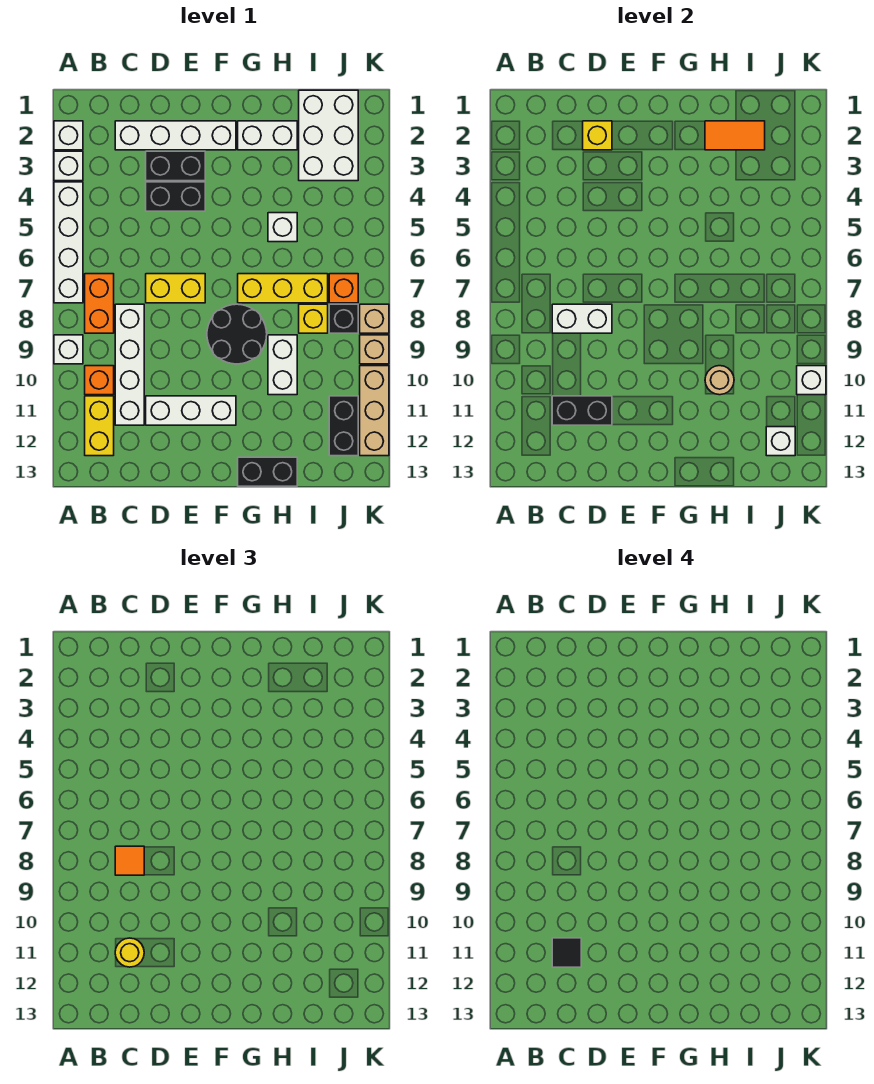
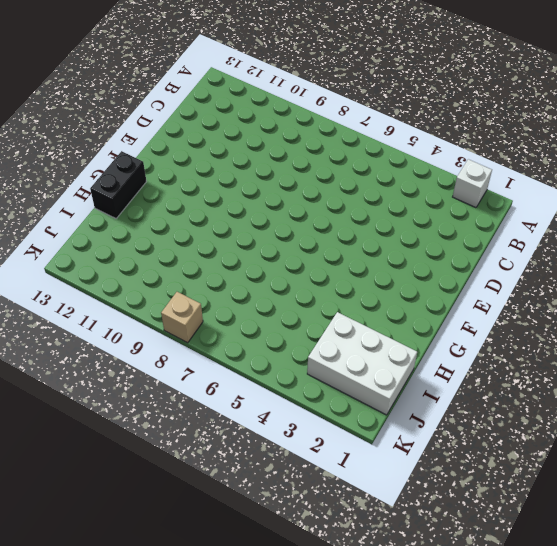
none -> white brick A3 level 1
none -> white brick A4:A7 level 1
none -> white brick A9 level 1
none -> orange brick B7:B8 level 1

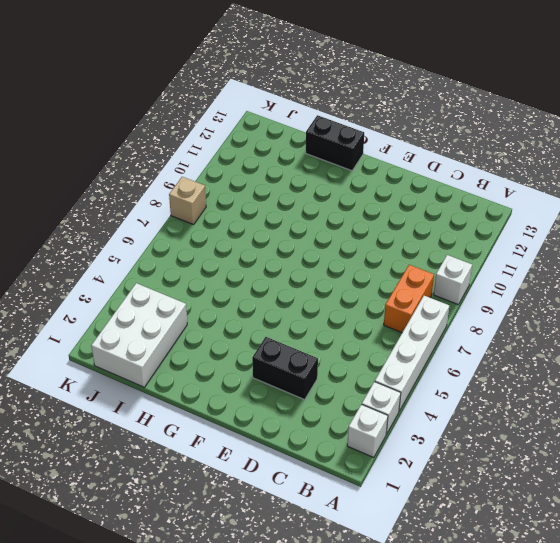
none -> orange brick B10 level 1
none -> yellow brick B11:B12 level 1
none -> white brick C2:F2 level 1
none -> white brick C8:C11 level 1

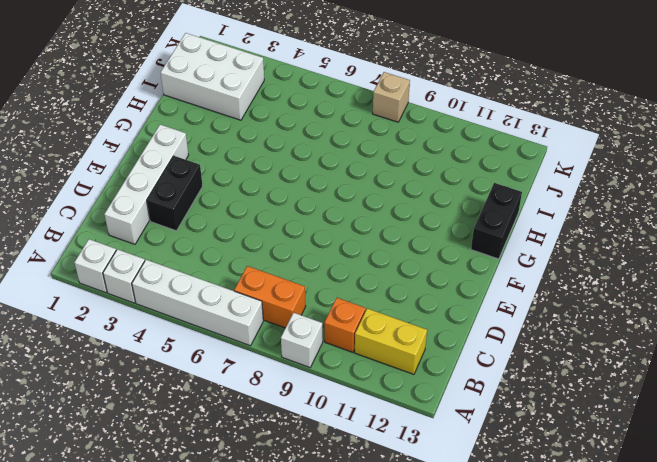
none -> white brick C8:C11 level 1
none -> black brick D4:E4 level 1
none -> yellow brick D7:E7 level 1
none -> white brick D11:F11 level 1

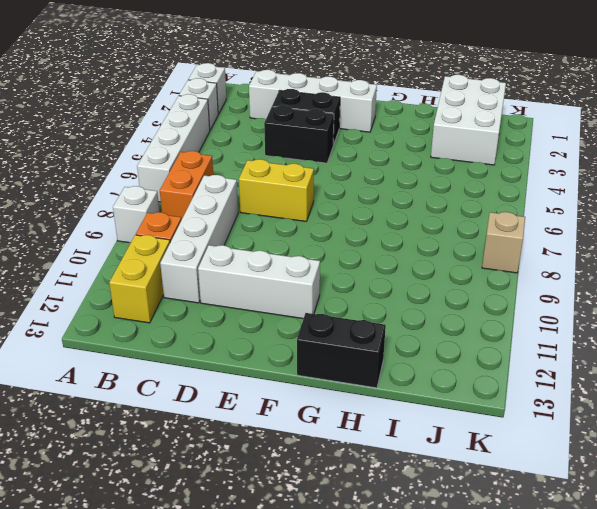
none -> black round brick F8:G9 level 1
none -> white brick G2:H2 level 1
none -> yellow brick G7:I7 level 1
none -> white brick H5 level 1

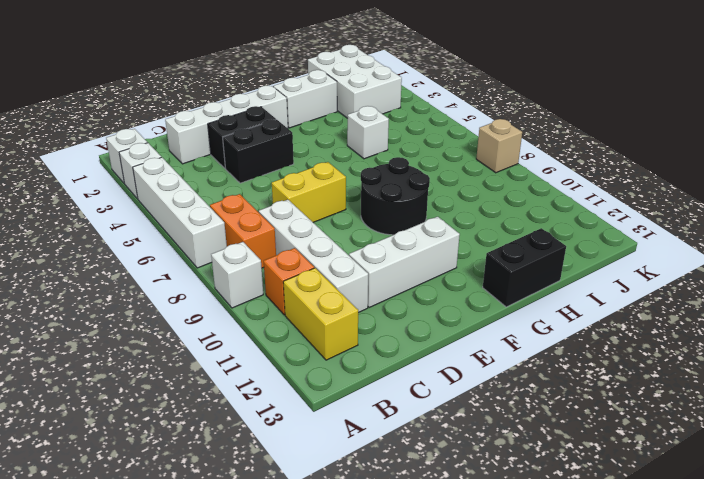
none -> yellow brick G7:I7 level 1
none -> white brick H9:H10 level 1
none -> yellow brick I8 level 1
none -> orange brick J7 level 1

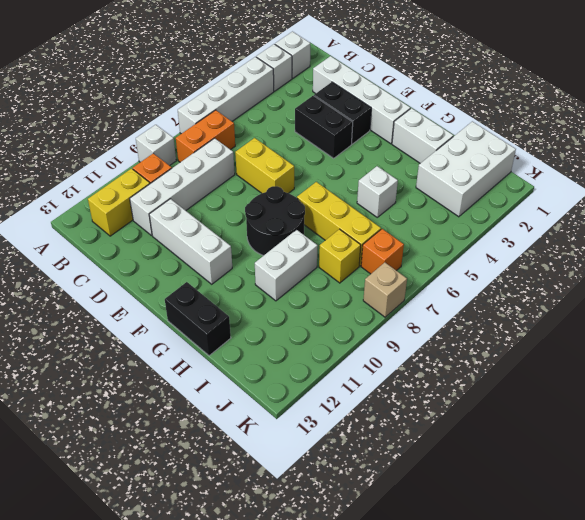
none -> black brick J8 level 1
none -> black brick J11:J12 level 1
none -> tan brick K9 level 1
none -> tan brick K10:K12 level 1

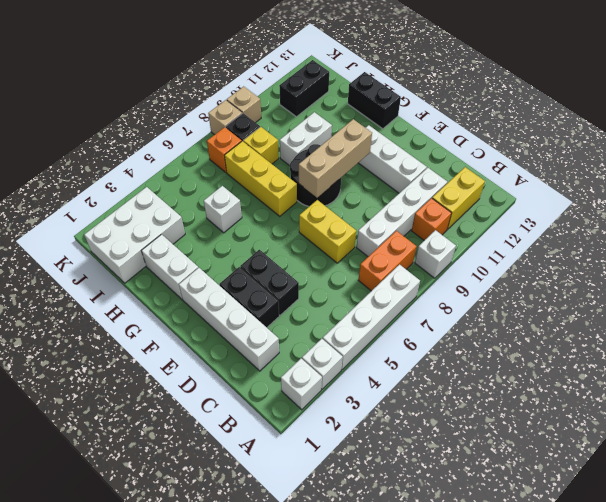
tan brick F8:F10 level 2 -> tan brick K10:K12 level 1
none -> white brick C8:D8 level 2
none -> black brick C11:D11 level 2
none -> yellow brick D2 level 2
none -> orange tile H2:I2 level 2

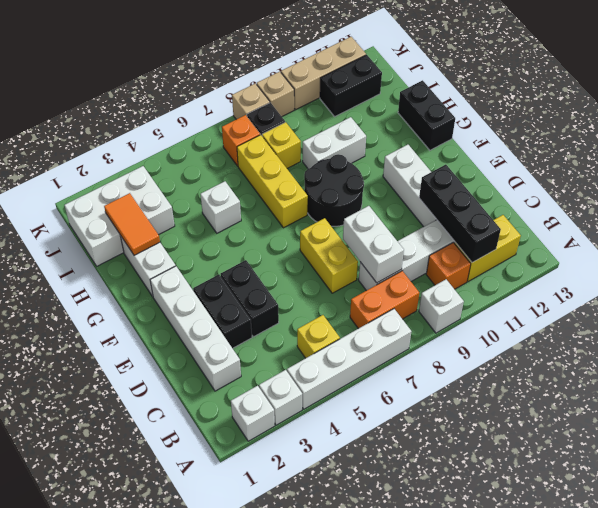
yellow brick B5 level 1 -> yellow brick D2 level 2
black brick B11:D11 level 2 -> black brick C11:D11 level 2
none -> tan round brick H10 level 2
none -> white brick J12 level 2
none -> white brick K10 level 2
none -> orange tile C8 level 3

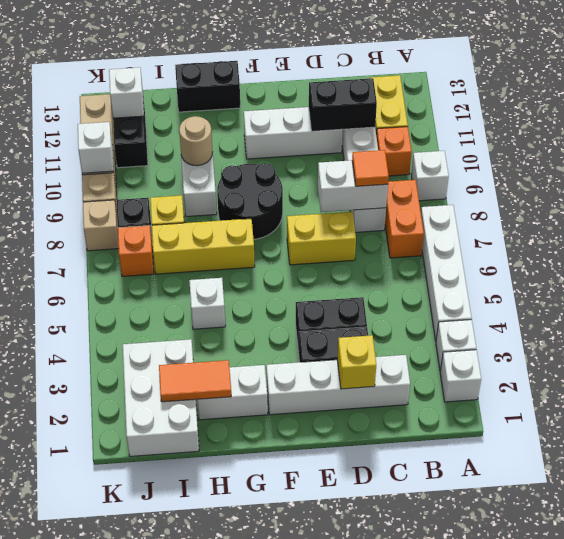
none -> yellow round brick C11 level 3
none -> black tile C11 level 4

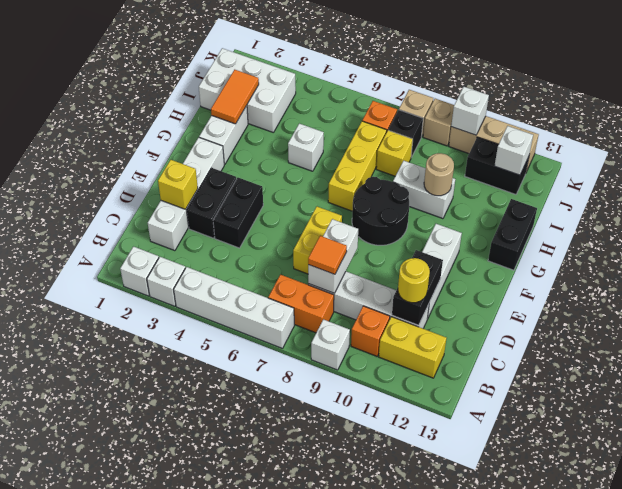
none -> black tile C11 level 4

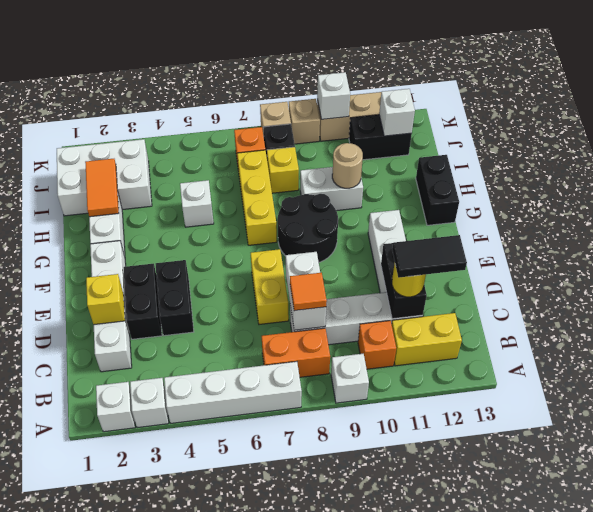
black tile C11:C12 level 4 -> black tile C11 level 4

